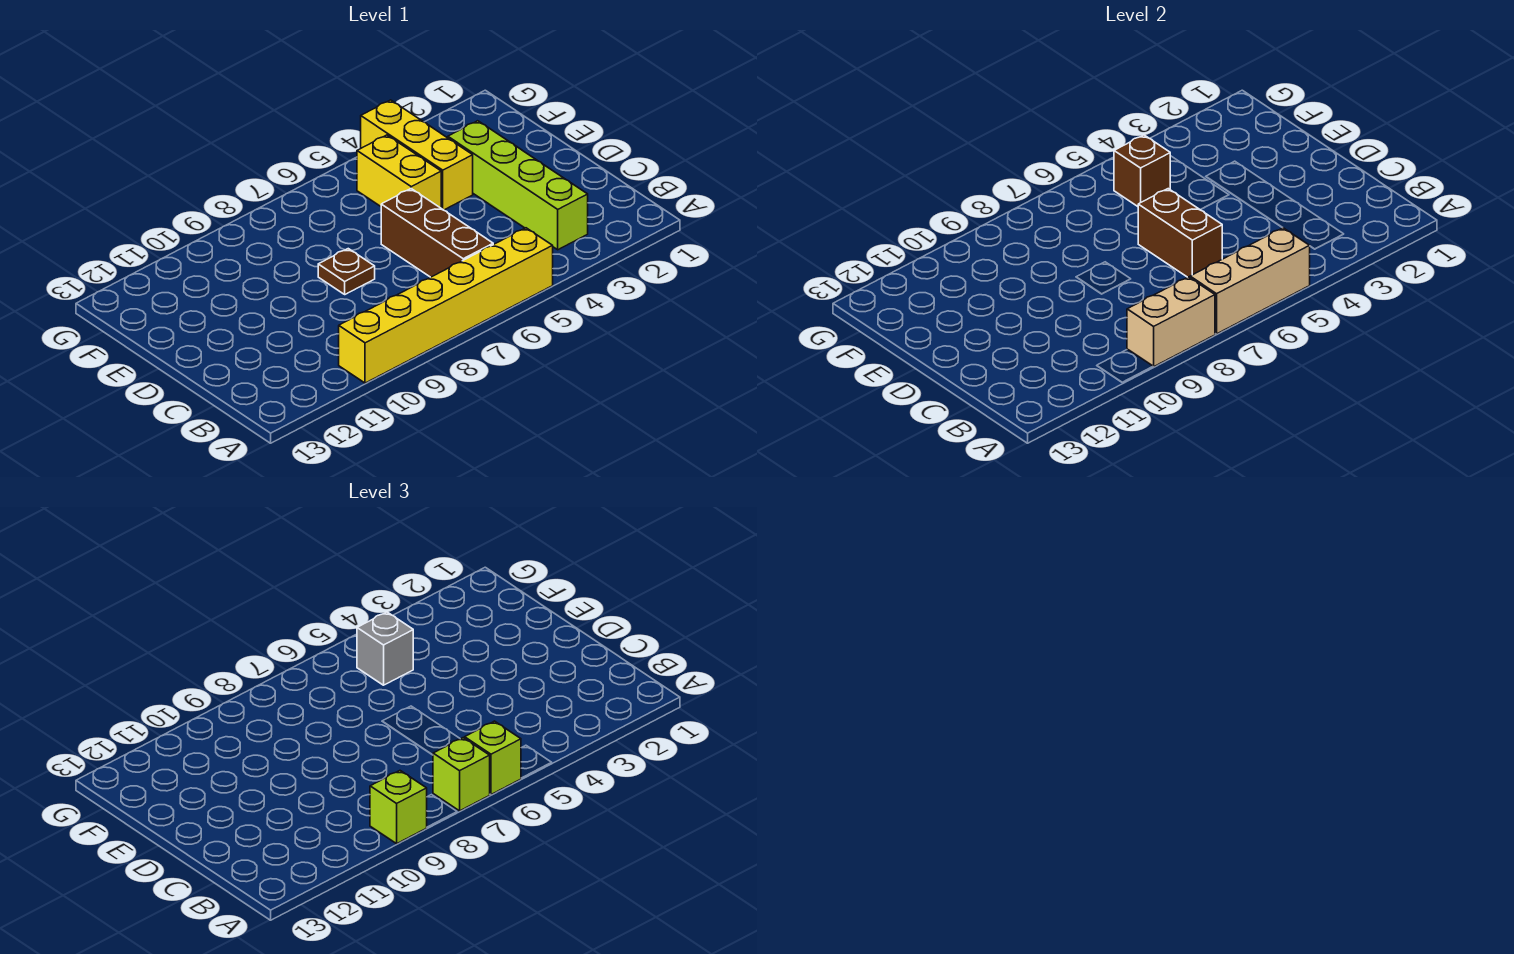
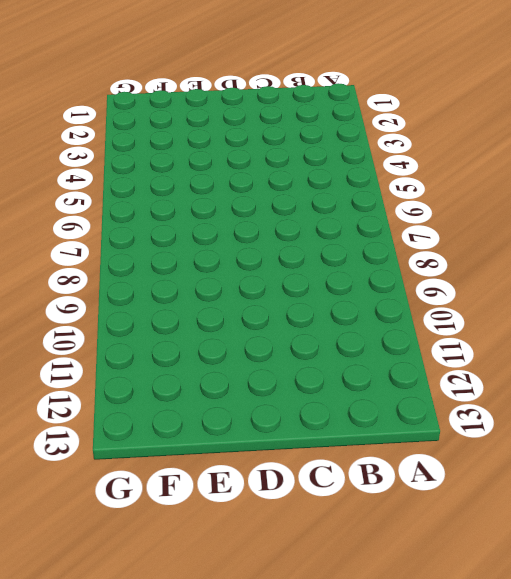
none -> yellow brick A5:A10 level 1
none -> lime brick B3:E3 level 1
none -> brown brick B6:D6 level 1

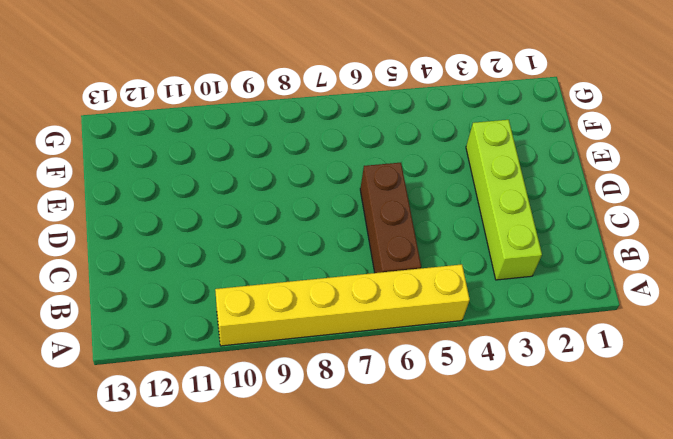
none -> brown plate D8 level 1
none -> yellow brick E4:G4 level 1
none -> yellow brick E5:F5 level 1

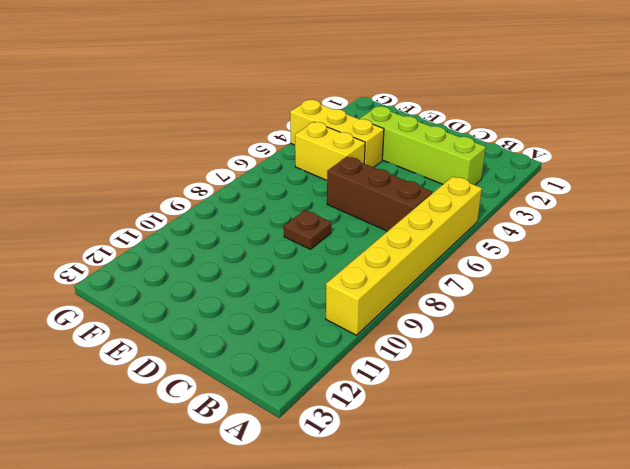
none -> tan brick A5:A7 level 2
none -> tan brick A8:A9 level 2
none -> brown brick C6:D6 level 2

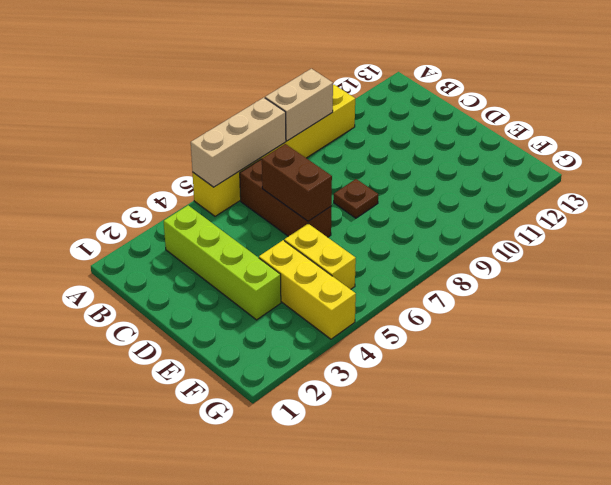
none -> brown brick F5 level 2
none -> lime brick A6 level 3
none -> lime brick A7 level 3

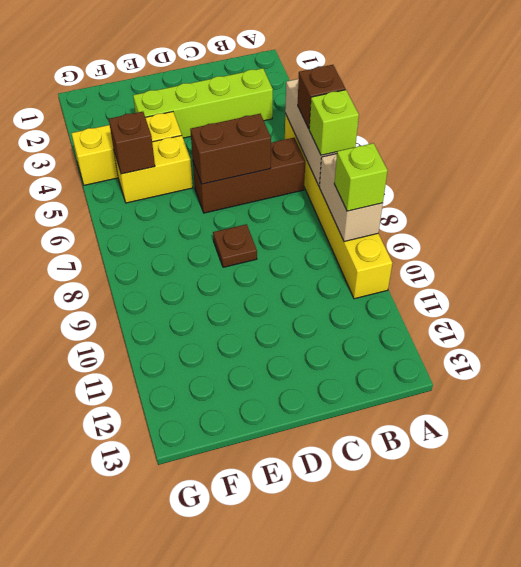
brown brick A6 level 3 -> lime brick A6 level 3
none -> grey brick F5 level 3

